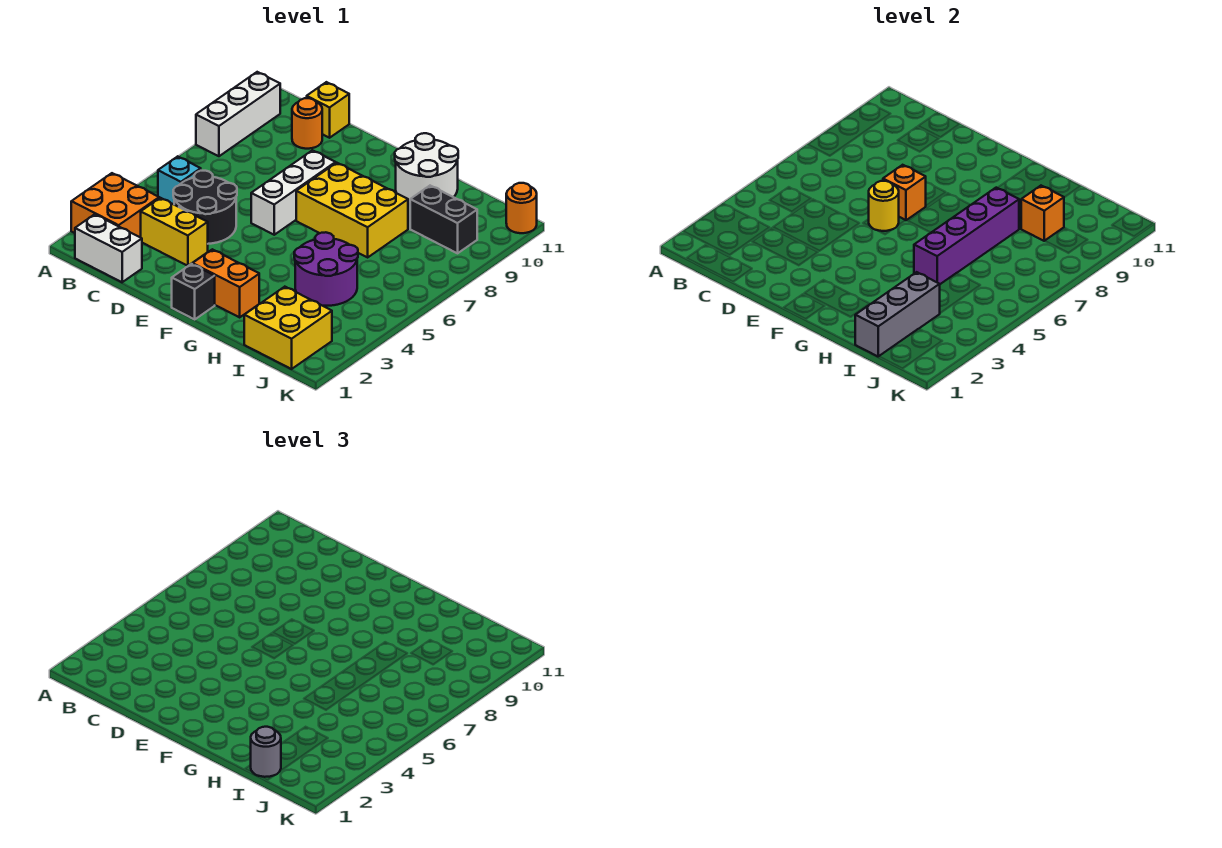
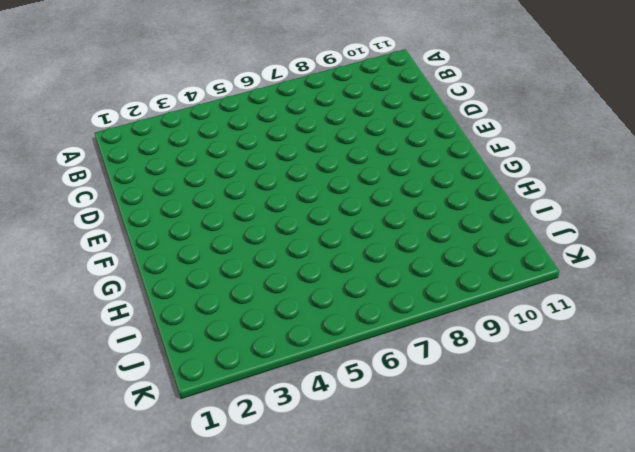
none -> orange brick A2:B3 level 1
none -> white brick A8:A10 level 1
none -> white brick B1:C1 level 1

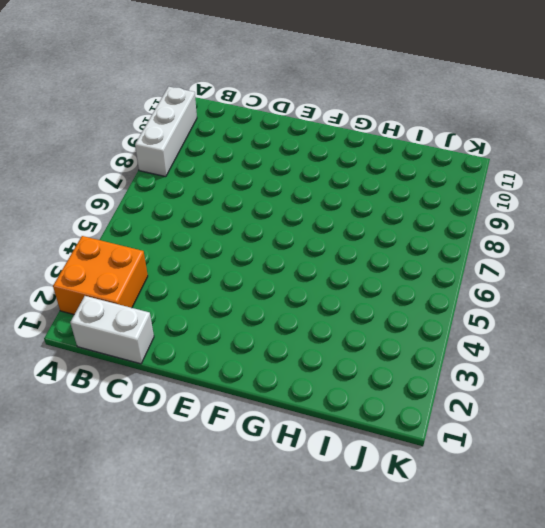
none -> cyan brick B5 level 1
none -> yellow brick C3:D3 level 1
none -> black round brick C4:D5 level 1

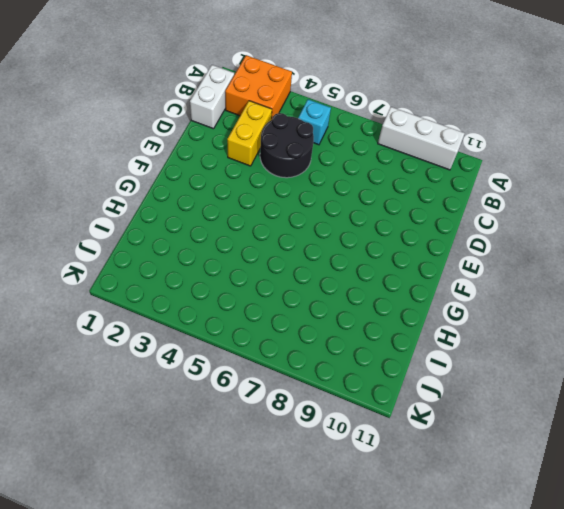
none -> orange round brick C10 level 1
none -> yellow brick C11 level 1
none -> white brick E6:E8 level 1

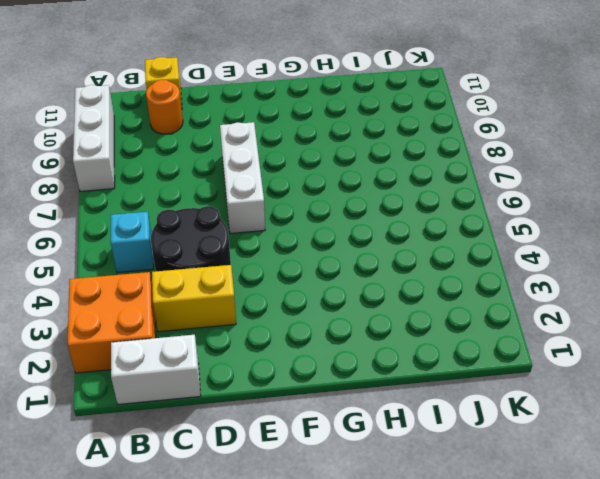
none -> black brick F1 level 1
none -> orange brick F2:G2 level 1
none -> yellow brick F7:H8 level 1

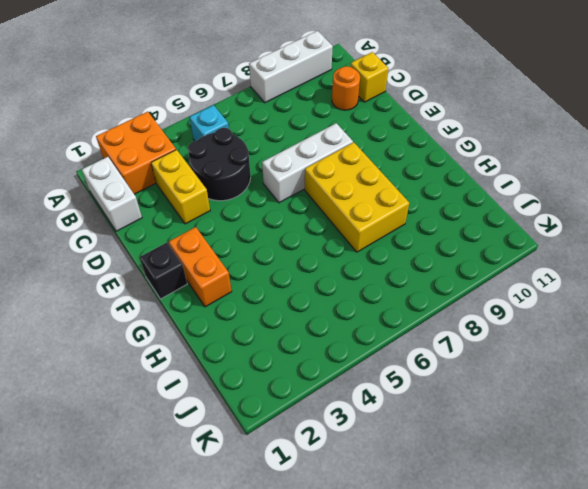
none -> white round brick G10:H11 level 1
none -> purple round brick H4:I5 level 1
none -> yellow brick I1:J2 level 1

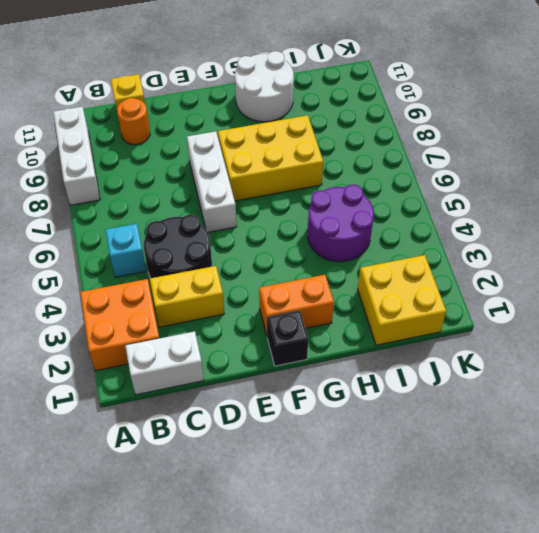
none -> black brick I9:J9 level 1
none -> orange round brick K11 level 1
none -> yellow round brick E6 level 2

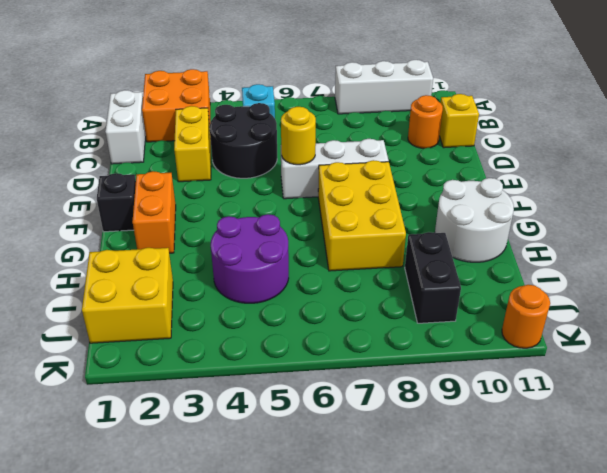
none -> orange brick E7 level 2
none -> purple brick H5:H8 level 2
none -> grey brick I1:I3 level 2

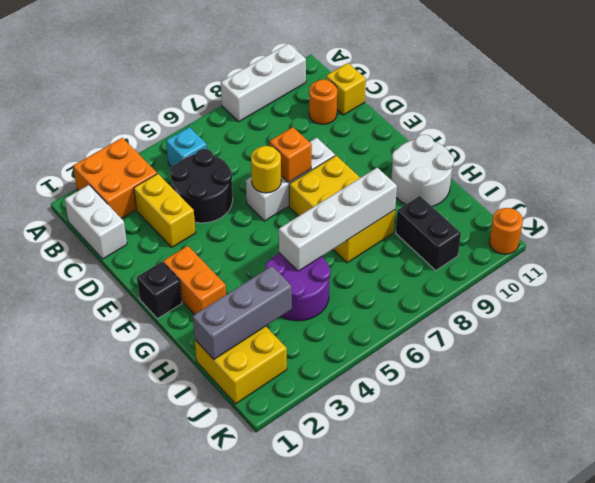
white brick H5:H8 level 2 -> purple brick H5:H8 level 2
none -> orange brick I9 level 2
none -> grey round brick I1 level 3

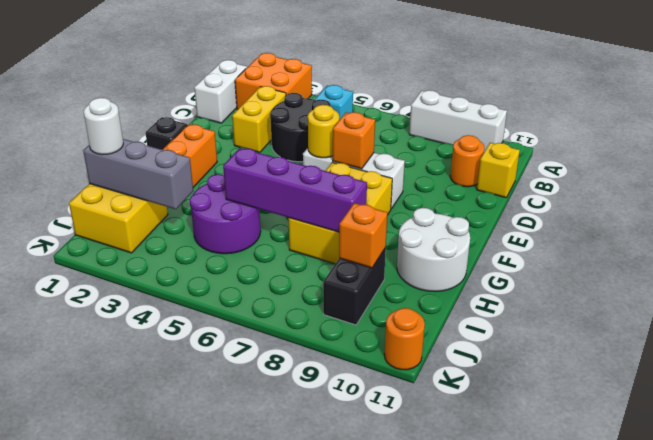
white round brick I1 level 3 -> grey round brick I1 level 3

